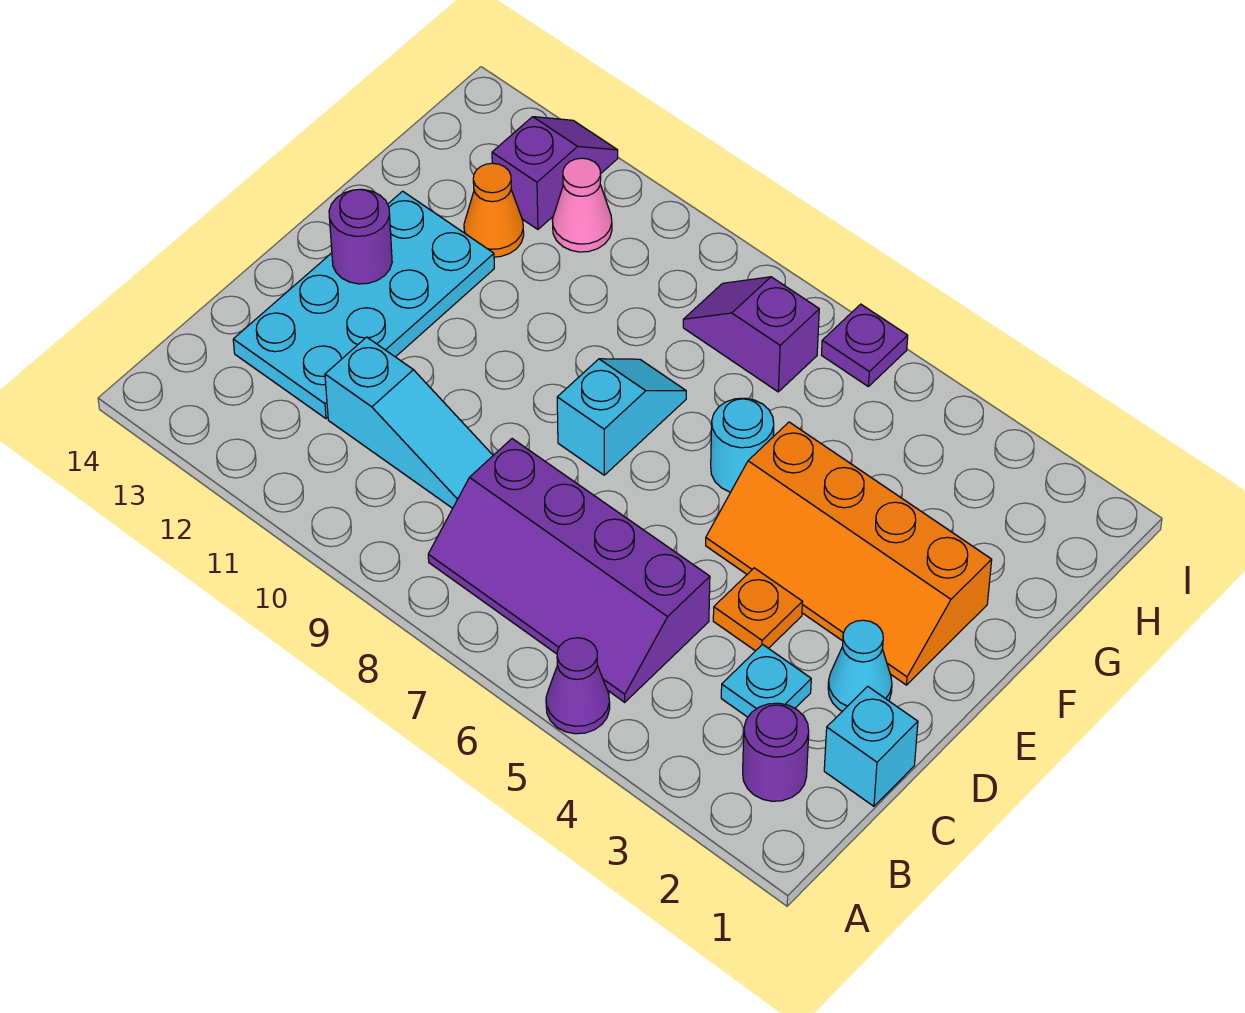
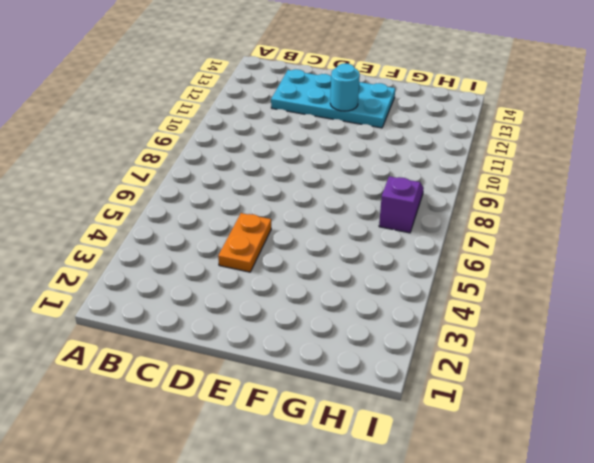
orange plate D4:D5 level 1 -> orange plate D4 level 1
cyan round brick E12 level 2 -> cyan round brick F6 level 1
none -> purple cone A5 level 1
none -> purple round brick B2 level 1
none -> purple slope B5:C8 level 1 top C

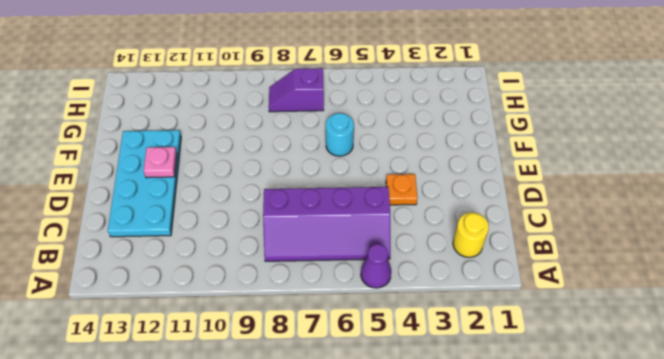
yellow round brick B2 level 1 -> purple round brick B2 level 1
pink plate E12 level 2 -> none
none -> cyan brick C1 level 1
none -> cyan plate C3 level 1
none -> cyan slope C9:C11 level 1 top 11

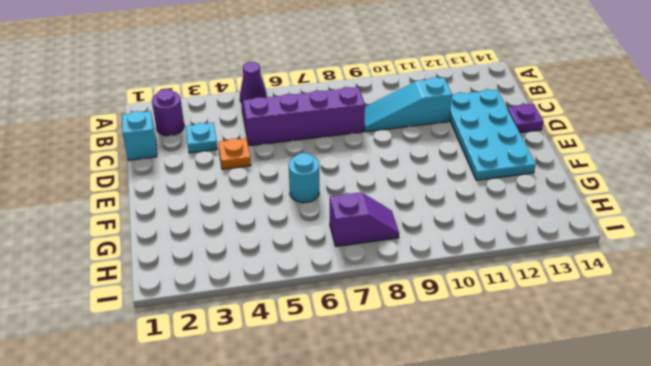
purple plate D14 level 1 -> purple plate I6 level 1
none -> cyan cone D2 level 1
none -> orange slope E2:F5 level 1 top F
none -> cyan slope E8:F8 level 1 top E

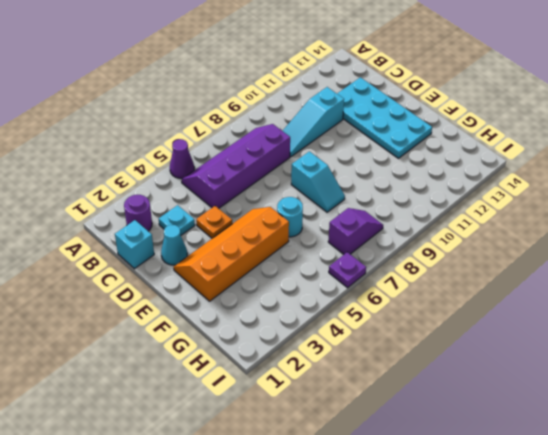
none -> orange cone G12 level 1
none -> pink cone H11 level 1
none -> purple slope H12:I12 level 1 top H

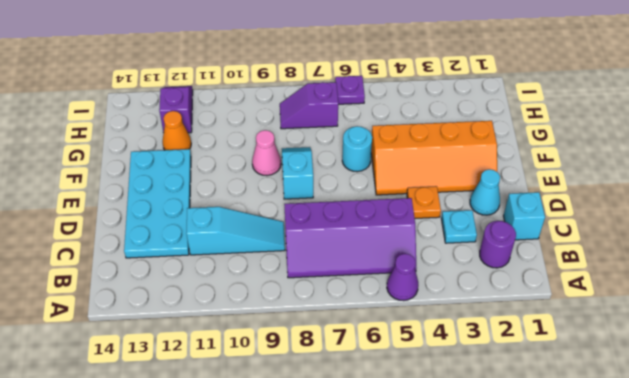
pink cone F9 level 1 -> pink cone H11 level 1
none -> purple round brick E13 level 2

